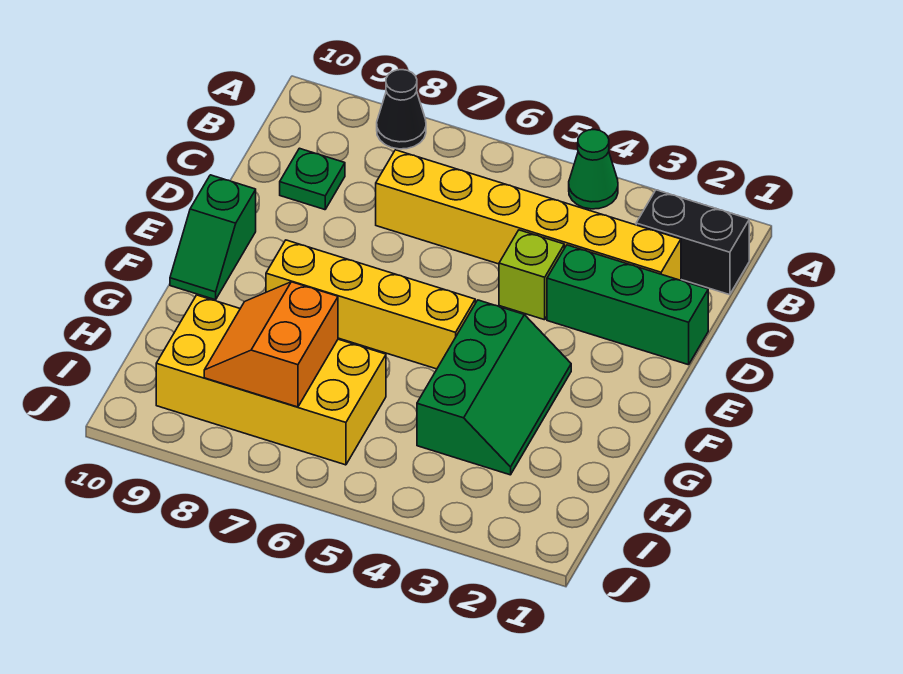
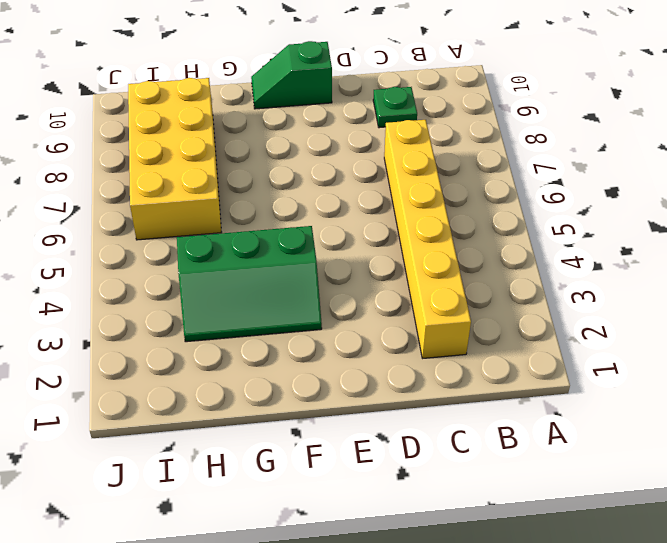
none -> green cone A4 level 1
none -> black cone A8 level 1
none -> black brick B1:B2 level 1

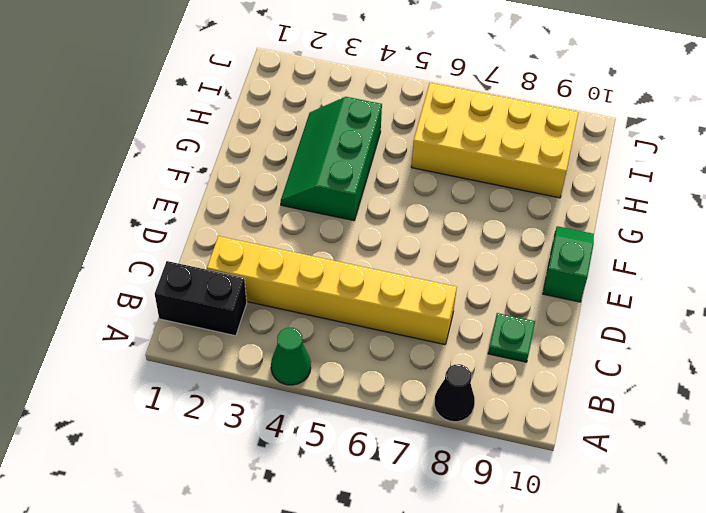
none -> green brick D1:D3 level 1
none -> lime brick D4 level 1
none -> yellow brick F5:F8 level 1

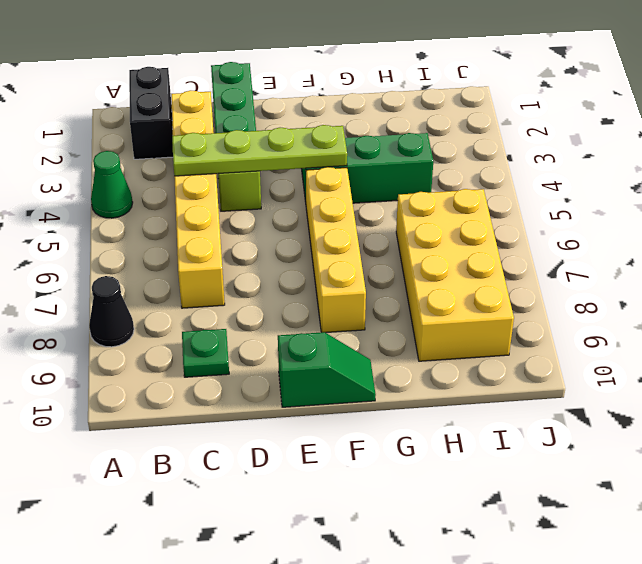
lime plate C4:F4 level 2 -> none
none -> orange slope H7:I8 level 2 top 7

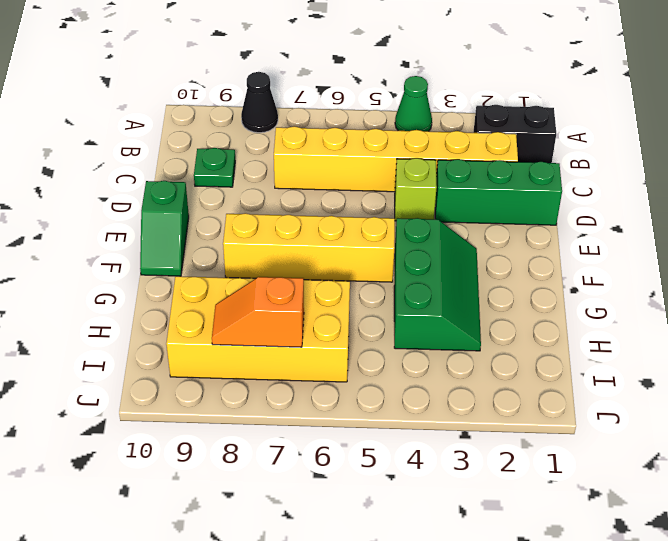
orange slope I7:I8 level 2 top 7 -> orange slope H7:I8 level 2 top 7

